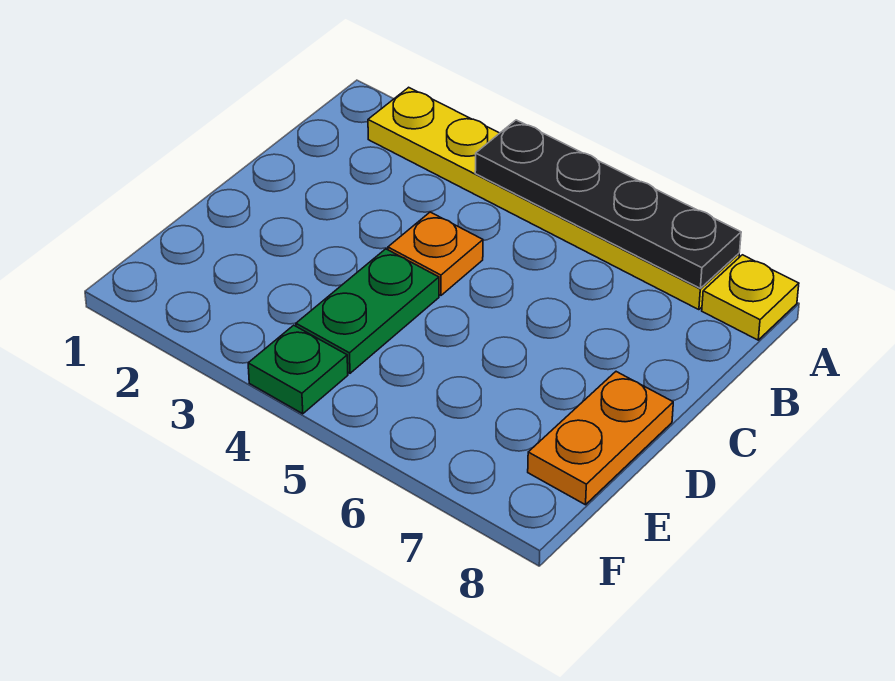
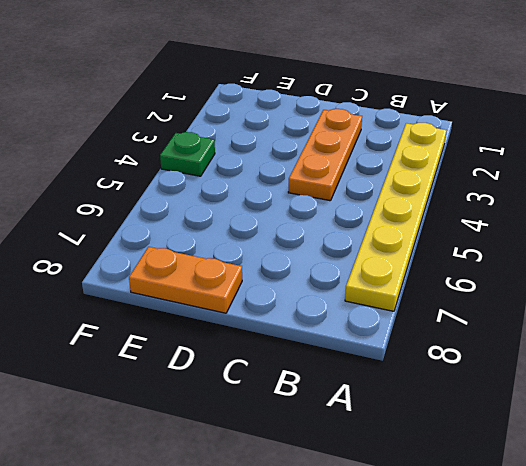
orange plate C2:C4 level 1 -> orange plate C4 level 1
none -> yellow plate A8 level 1
none -> green plate D4:E4 level 1

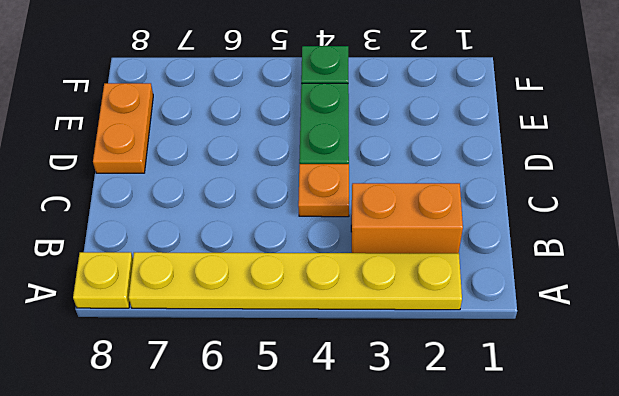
orange brick B2:B3 level 1 -> none
none -> black plate A4:A7 level 2

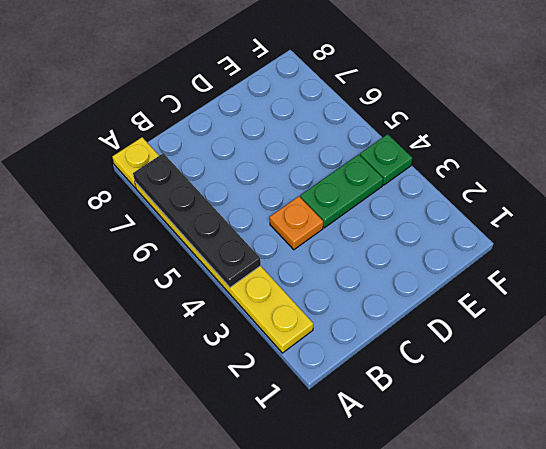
none -> orange plate D8:E8 level 1

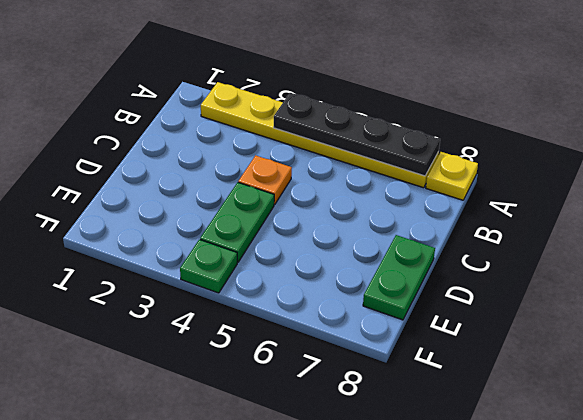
green plate D8:E8 level 1 -> orange plate D8:E8 level 1

